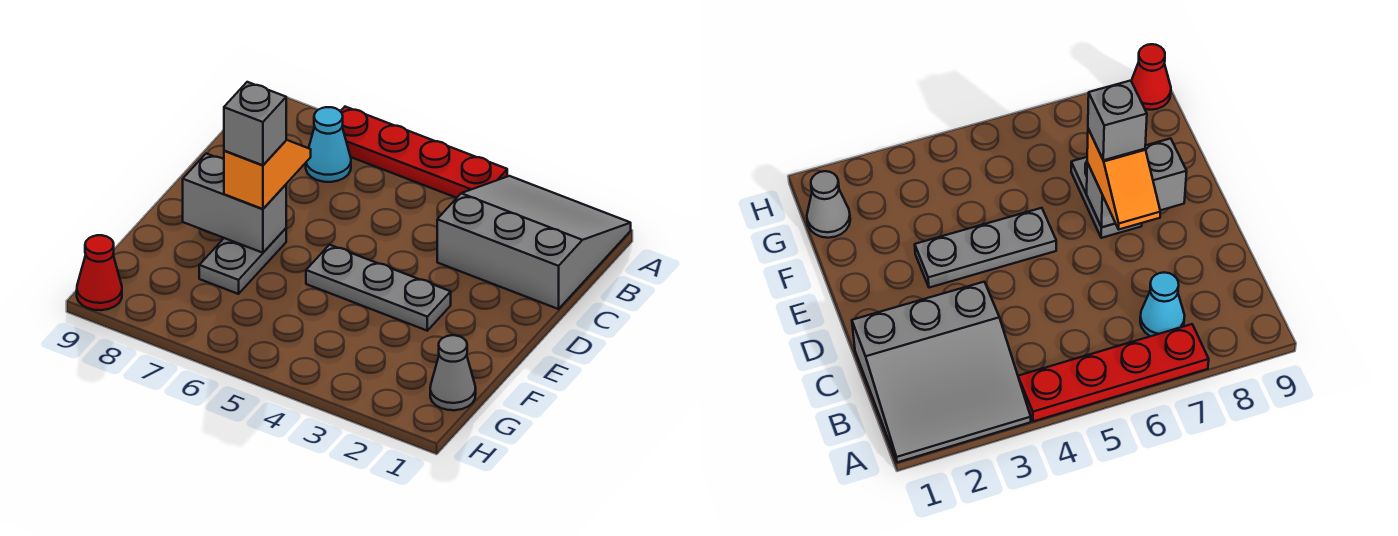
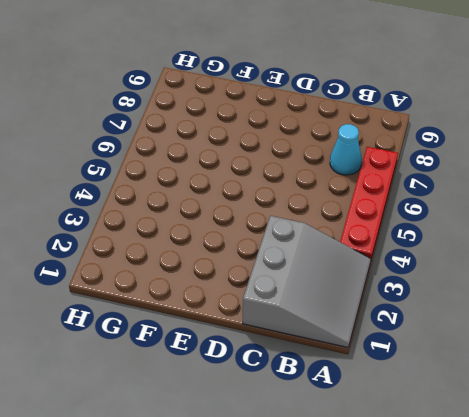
none -> grey plate E3:E5 level 1
none -> grey plate E7:F7 level 1

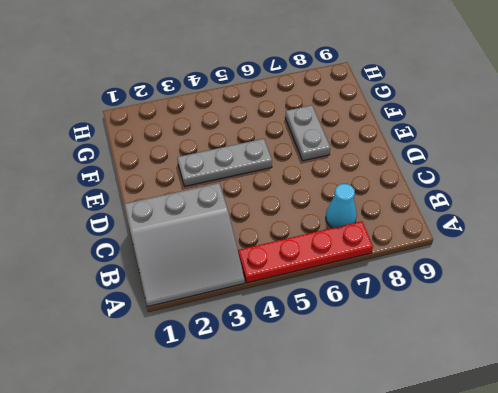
none -> grey cone G1 level 1
none -> red cone H9 level 1

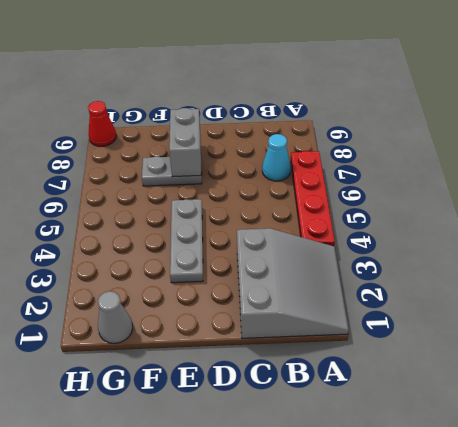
none -> orange slope D7:E7 level 3 top E
none -> grey brick E7 level 4

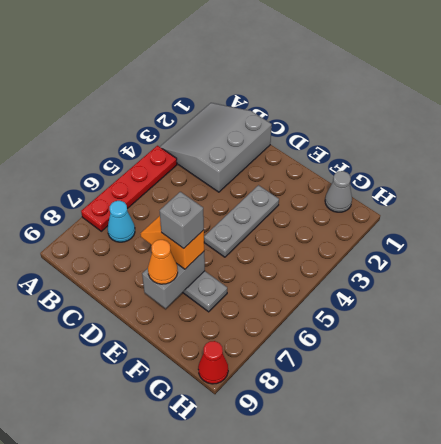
orange cone E8 level 3 -> none

